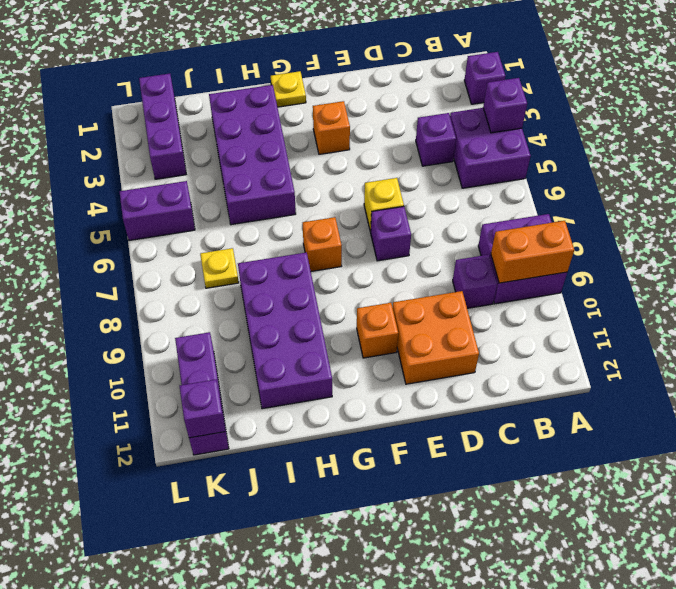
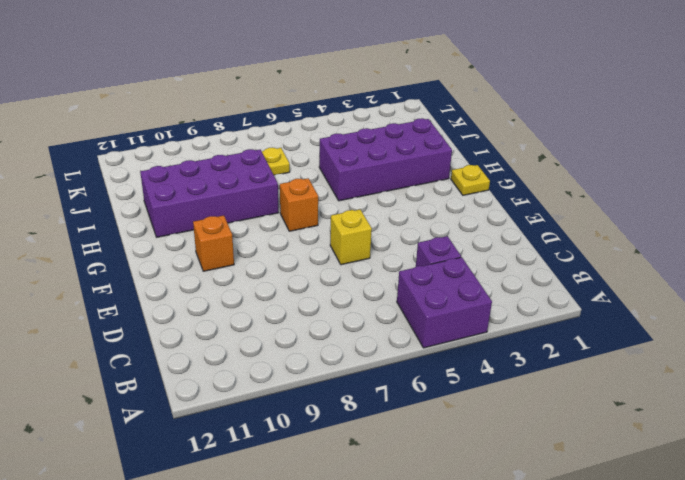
none -> purple brick A2 level 1
none -> purple brick A8:B9 level 1
none -> purple brick C9 level 1

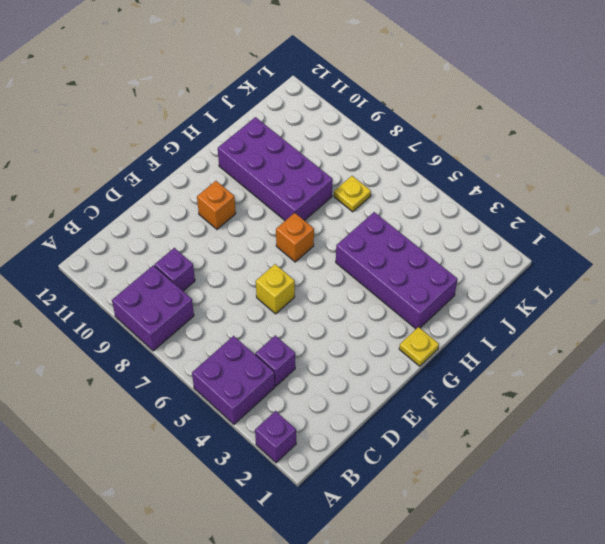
none -> orange brick D10:E11 level 1
none -> purple brick E7 level 1
none -> orange brick F3 level 1

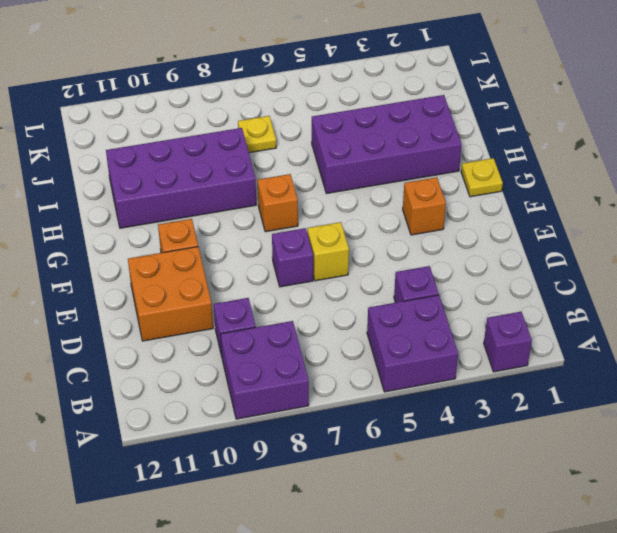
none -> purple brick K1:K3 level 1
none -> purple brick K5:L5 level 1
none -> purple brick K10:K12 level 1

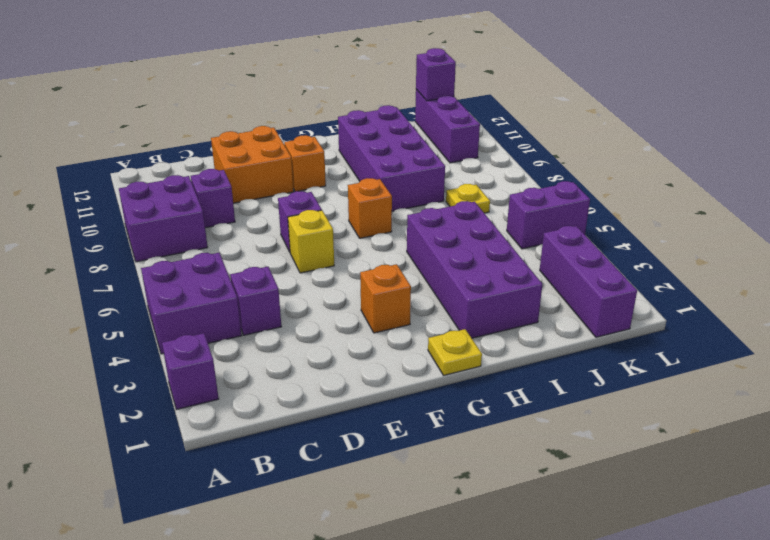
none -> purple brick A4 level 2
none -> orange brick A9:B9 level 2

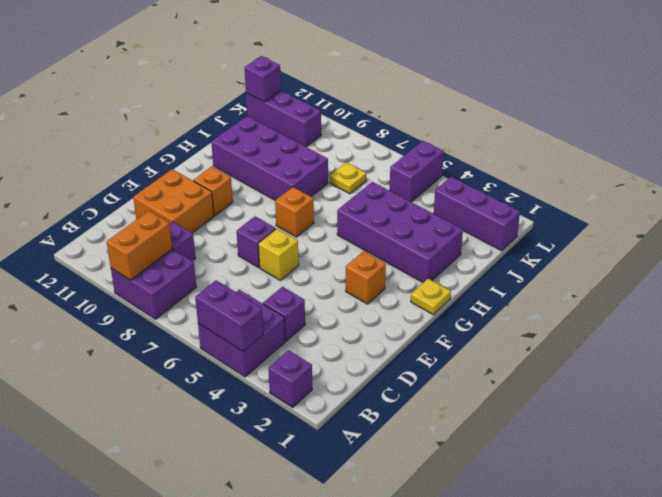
purple brick A4:A5 level 2 -> purple brick A4 level 2

